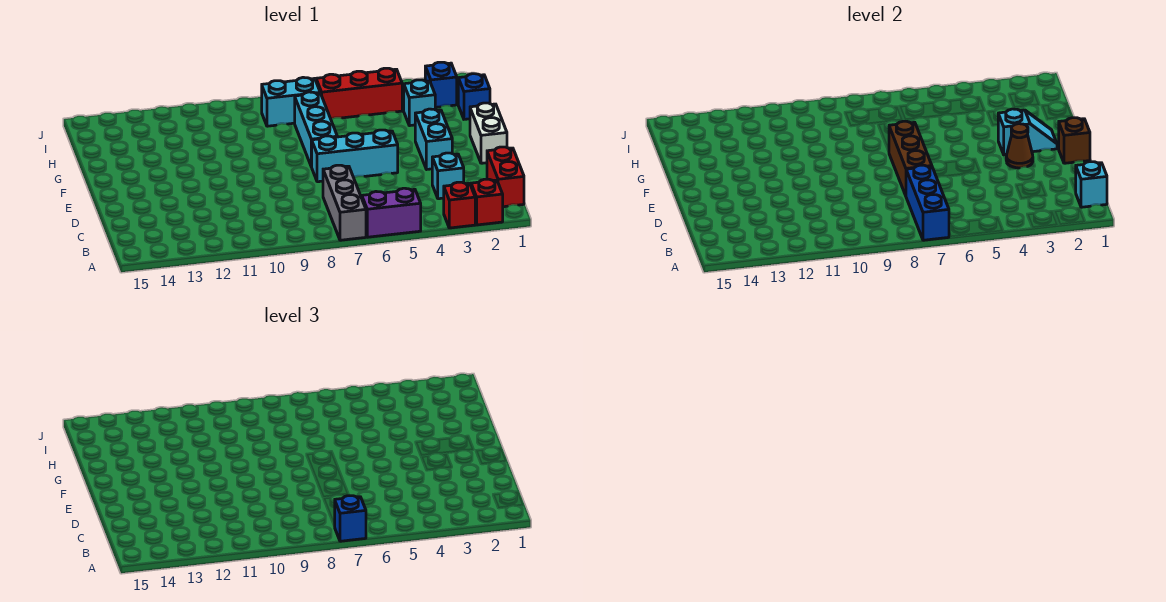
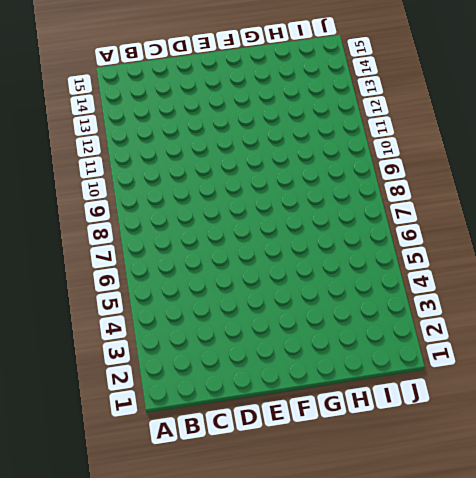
none -> red brick A2 level 1
none -> red brick A3 level 1
none -> purple brick A5:A6 level 1

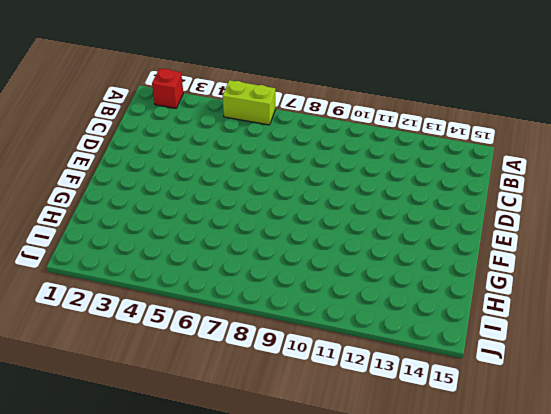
lime brick A5:A6 level 1 -> purple brick A5:A6 level 1
none -> red brick A3 level 1
none -> grey brick A7:C7 level 1
none -> red brick B1:C1 level 1

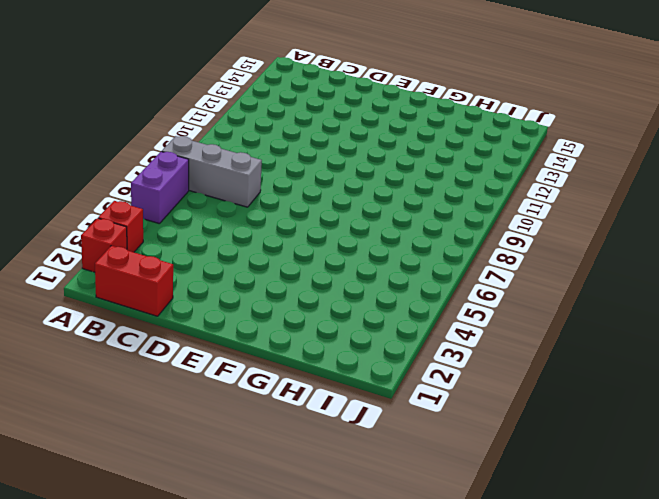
none -> cyan brick C3 level 1
none -> white brick E1:F1 level 1
none -> cyan brick E3:F3 level 1

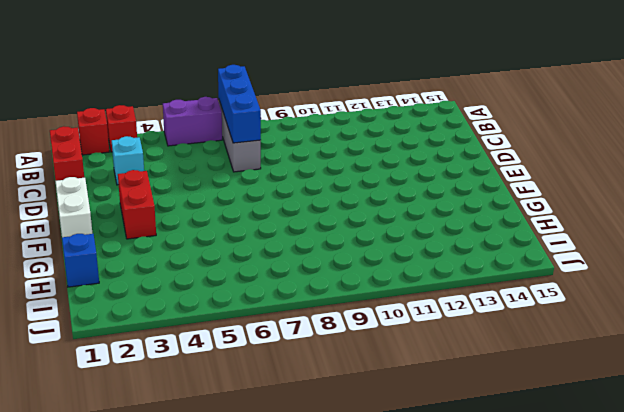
red brick E3:F3 level 1 -> cyan brick E3:F3 level 1
none -> cyan brick E5:E7 level 1
none -> cyan brick F7:H7 level 1
none -> cyan brick H3 level 1

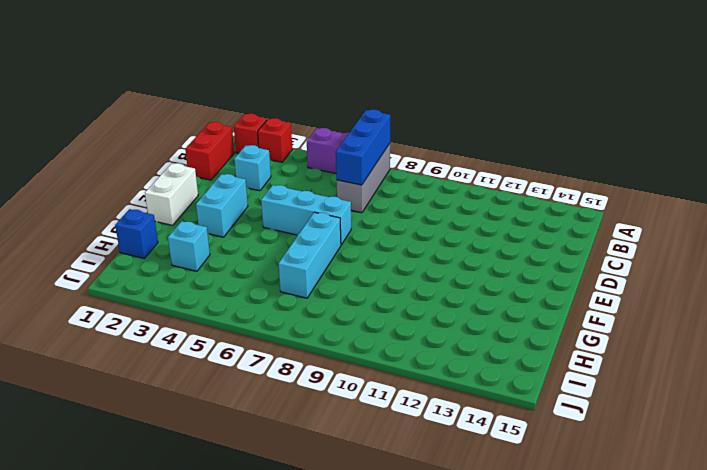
none -> blue brick I2 level 1
none -> red brick I4:I6 level 1
none -> cyan brick I7:I8 level 1

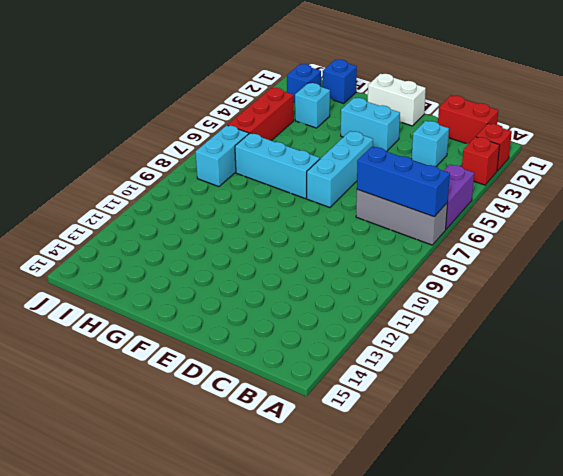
none -> cyan brick B1 level 2
none -> brown brick D7:F7 level 2
none -> brown brick E1 level 2

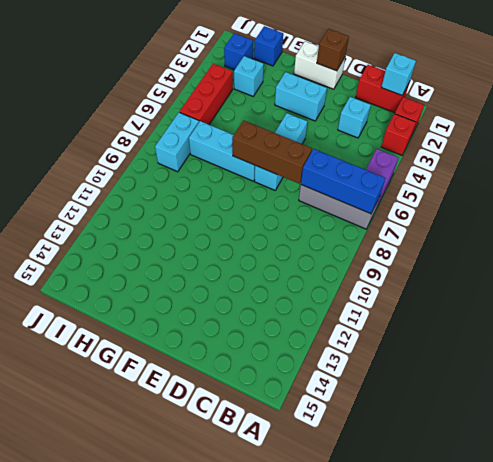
none -> brown cone E3 level 2
none -> cyan slope F2:F3 level 2 top 3
none -> blue brick A7 level 3

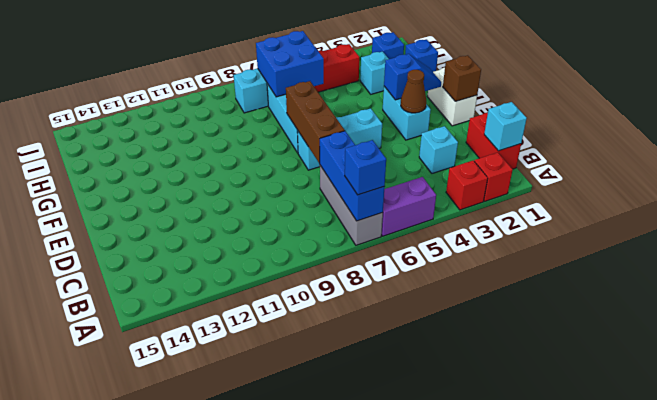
blue slope F2:F3 level 2 top 3 -> cyan slope F2:F3 level 2 top 3
blue brick H6:I7 level 2 -> none

